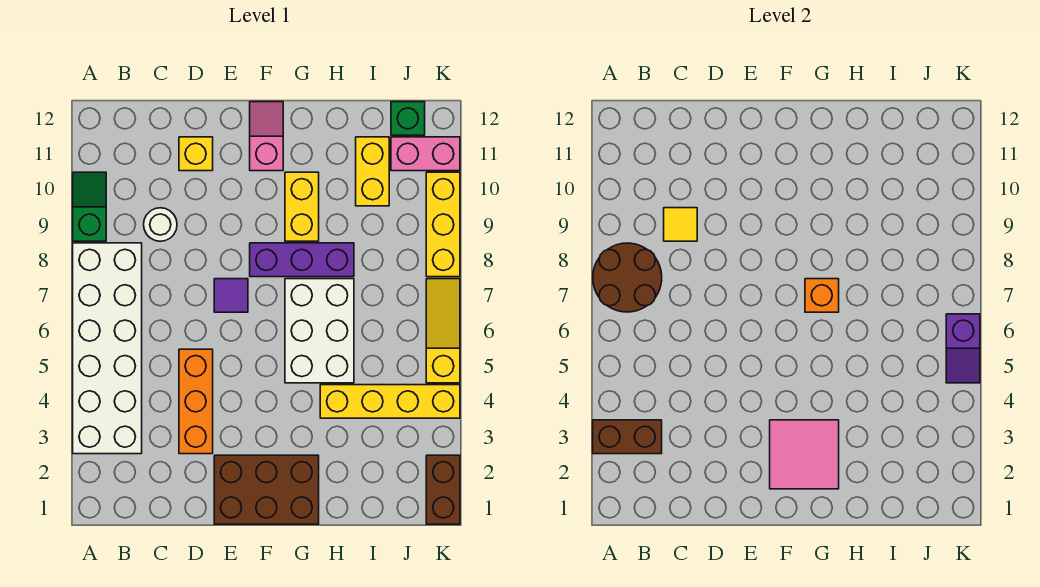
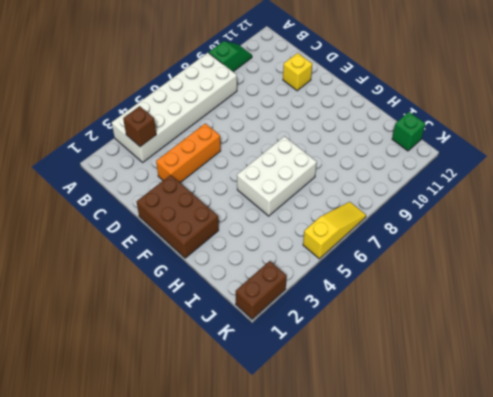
brown brick B3 level 2 -> brown brick A3:B3 level 2
none -> white round brick C9 level 1
none -> purple tile E7 level 1
none -> purple brick F8:H8 level 1

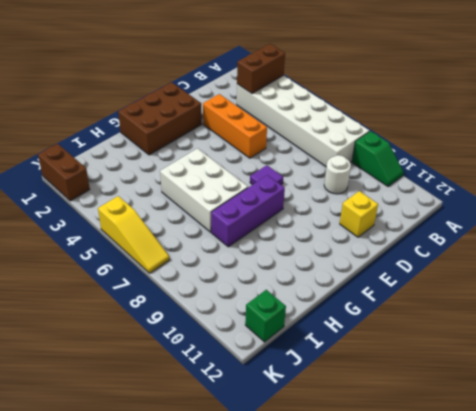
none -> pink slope F11:F12 level 1 top 11
none -> yellow brick G9:G10 level 1
none -> yellow brick H4:K4 level 1

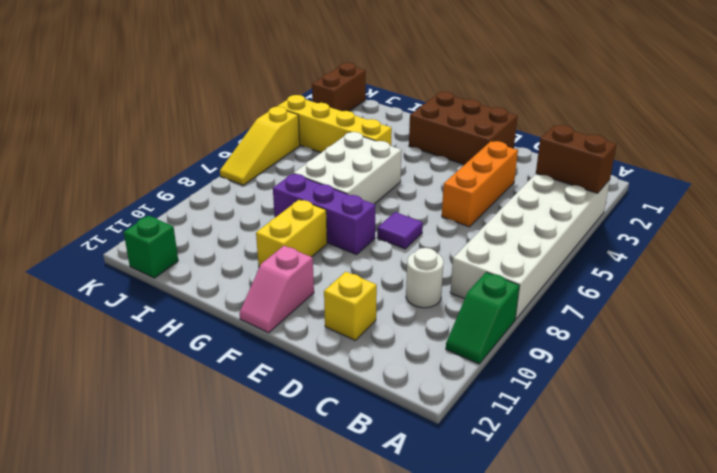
none -> yellow brick I10:I11 level 1
none -> pink brick J11:K11 level 1
none -> yellow brick K8:K10 level 1

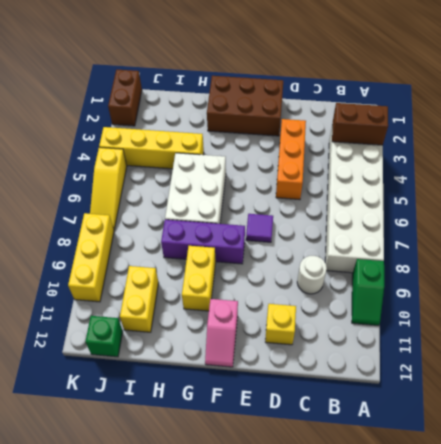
none -> pink brick J11:K11 level 1
none -> brown round brick A7:B8 level 2
none -> yellow tile C9 level 2

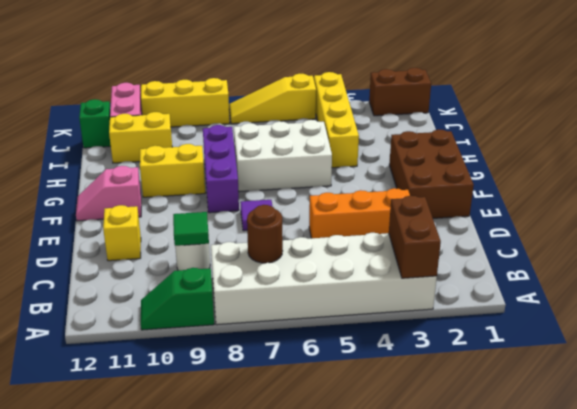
brown round brick B7 level 2 -> brown round brick A7:B8 level 2
green tile C9 level 2 -> yellow tile C9 level 2
none -> pink tile F2:G3 level 2
none -> orange brick G7 level 2
none -> purple slope K5:K6 level 2 top 6

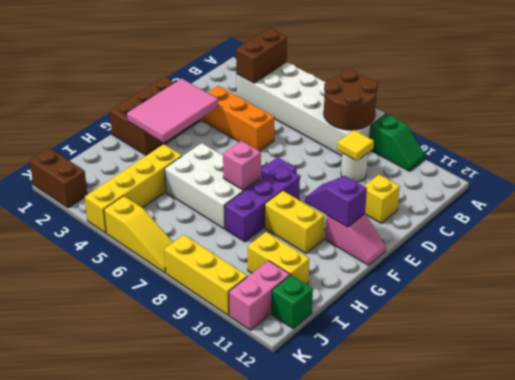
pink tile E2:G3 level 2 -> pink tile F2:G3 level 2
purple slope F10:F11 level 2 top 11 -> purple slope K5:K6 level 2 top 6
pink brick G7 level 2 -> orange brick G7 level 2

